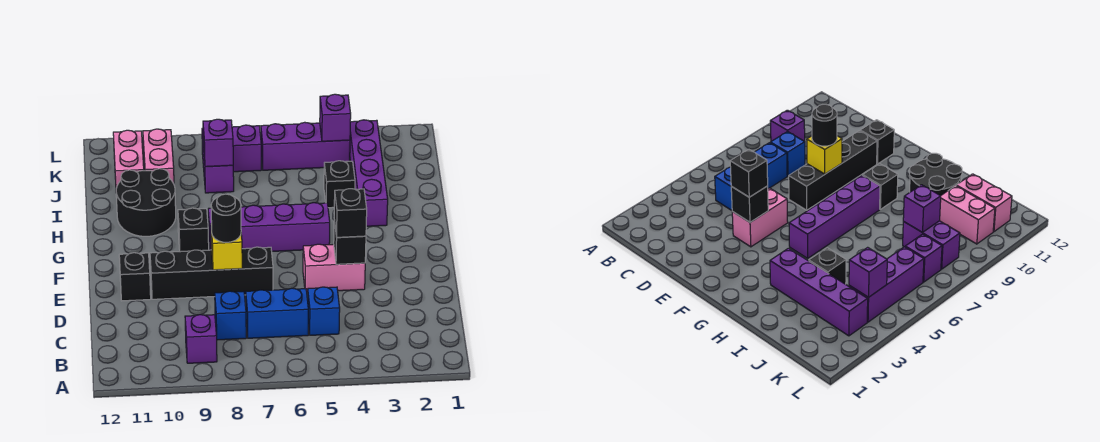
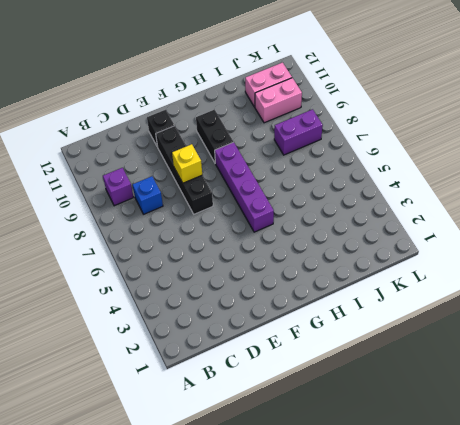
black brick G9:G10 level 1 -> black brick G9 level 1
none -> blue brick C5 level 1
none -> blue brick C6:C7 level 1
none -> pink brick E4:E5 level 1

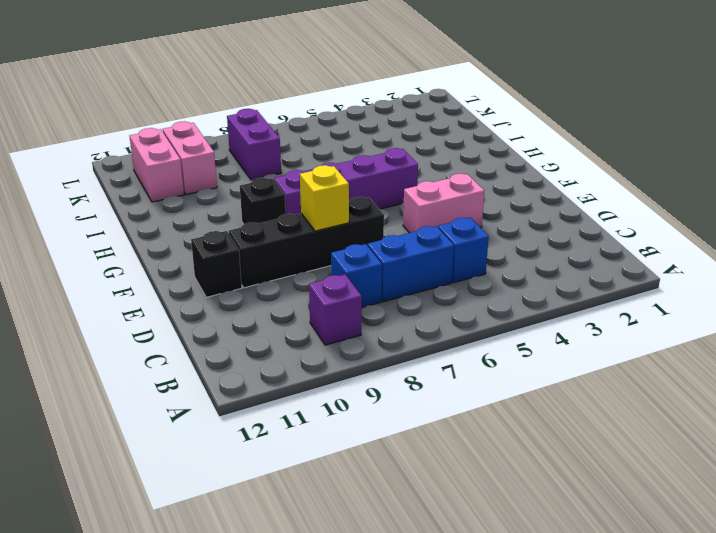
none -> purple brick H3:K3 level 1
none -> black round brick H10:I11 level 1
none -> black brick I4 level 1

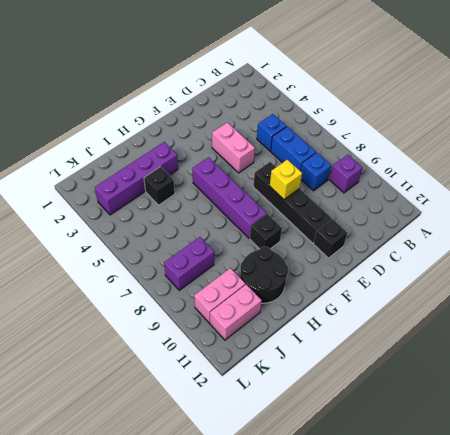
none -> purple brick K4:K6 level 1
none -> purple brick K7 level 1
none -> black brick E4 level 2

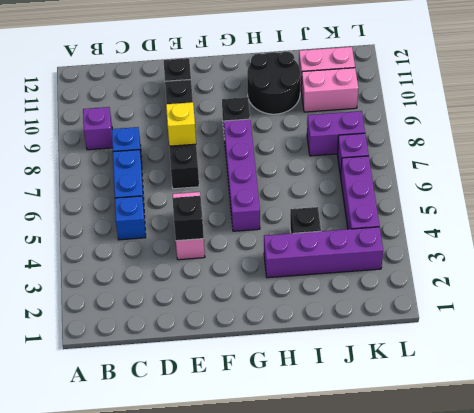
none -> purple brick J8 level 2
none -> purple brick K4 level 2
none -> black brick E4 level 3

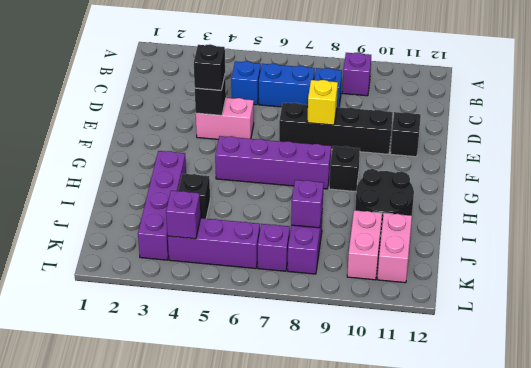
none -> black round brick E8 level 3

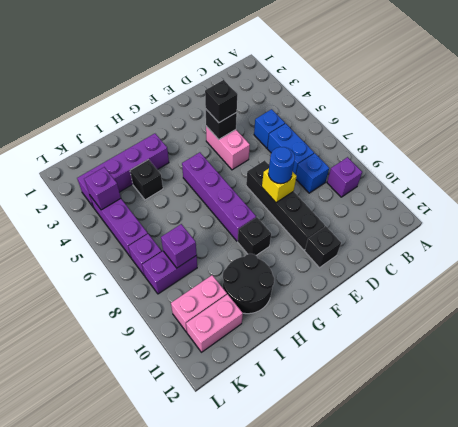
blue round brick E8 level 3 -> black round brick E8 level 3

